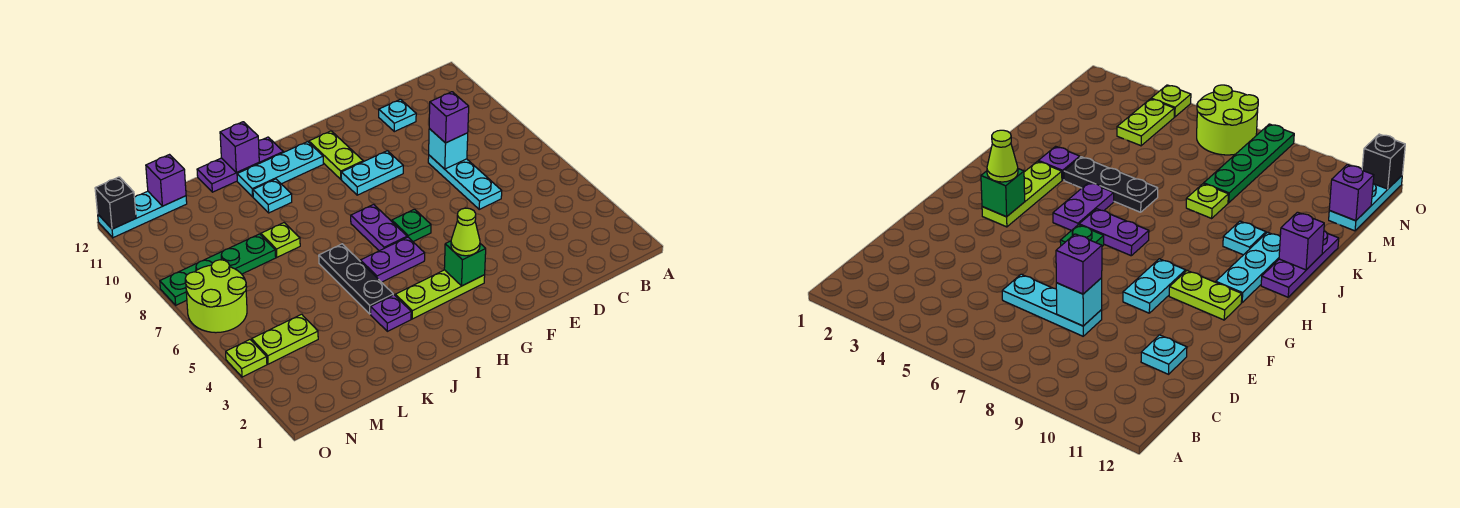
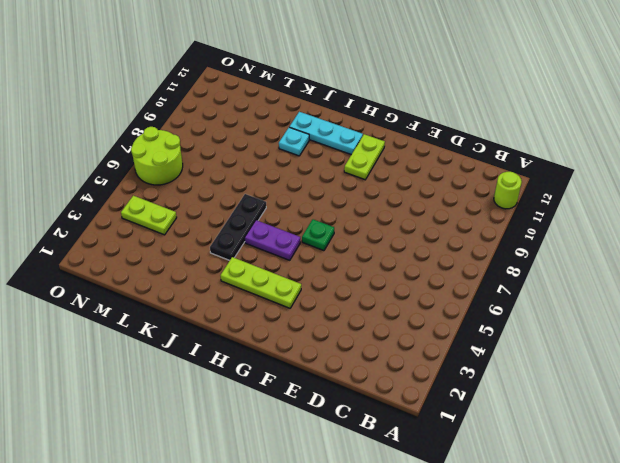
lime round brick A11 level 1 -> none
none -> cyan plate D6:D8 level 1
none -> cyan plate D11 level 1
none -> cyan plate F9:G9 level 1

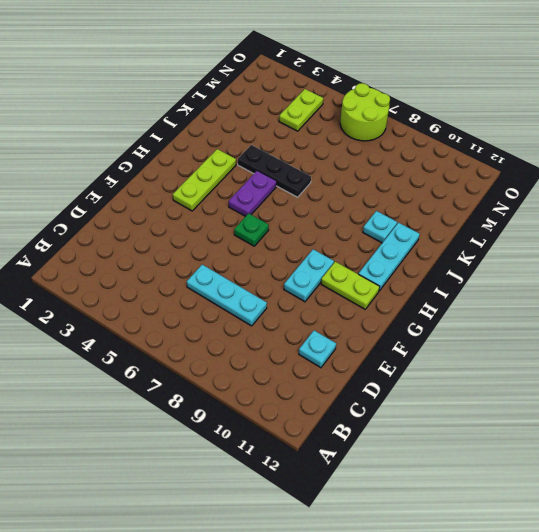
none -> purple plate H6:H7 level 1
none -> purple plate I12:K12 level 1
none -> purple plate J3 level 1

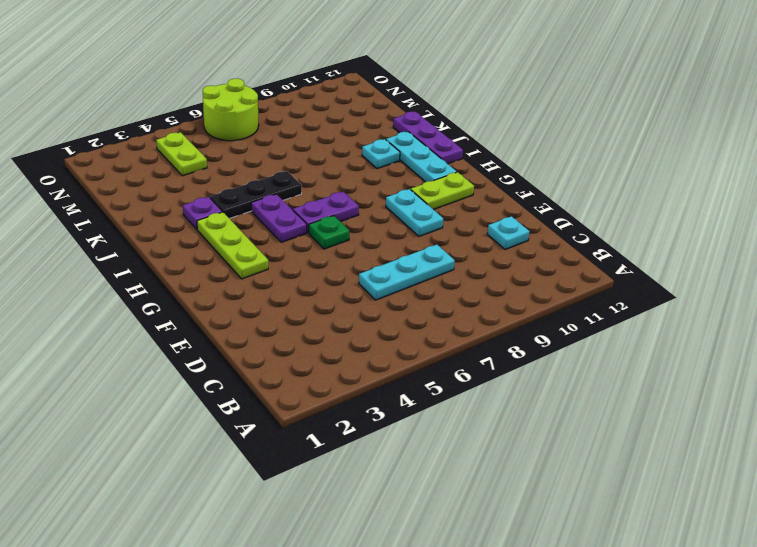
none -> lime plate K8 level 1
none -> green plate L8:O8 level 1
none -> cyan plate M12:O12 level 1

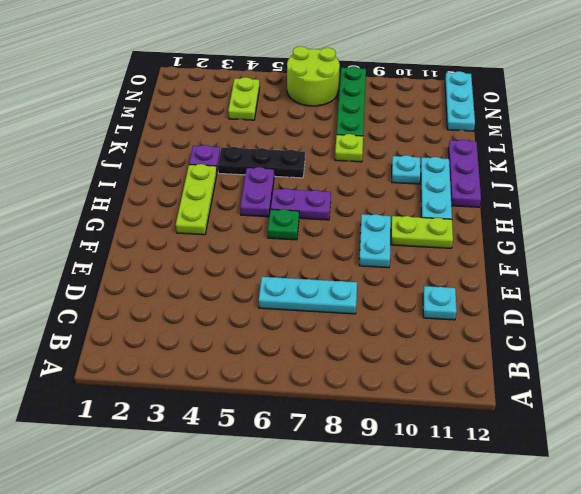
none -> lime plate O4 level 1
none -> cyan brick D8 level 2
none -> green brick G3 level 2

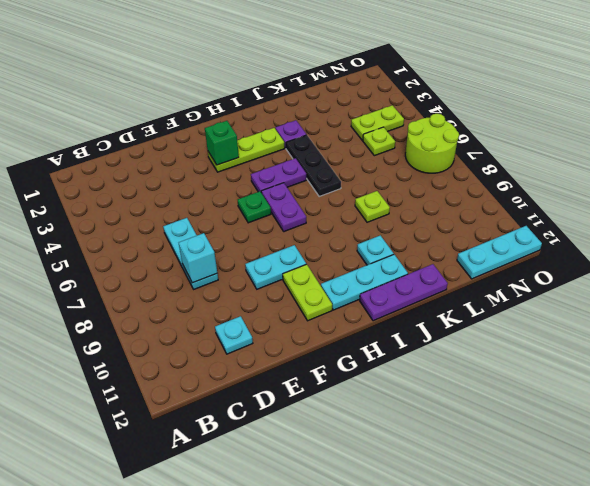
lime plate M5 level 1 -> lime plate O4 level 1
none -> green plate L8:O8 level 1
none -> purple brick J12 level 2
none -> purple brick M12 level 2

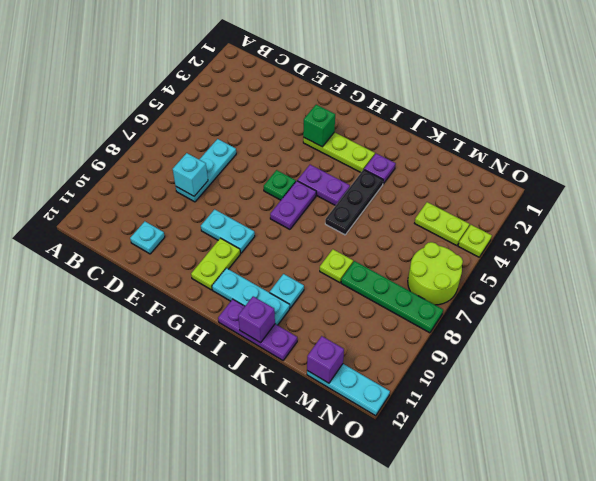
none -> black brick O12 level 2
none -> purple brick D8 level 3
none -> lime cone G3 level 3

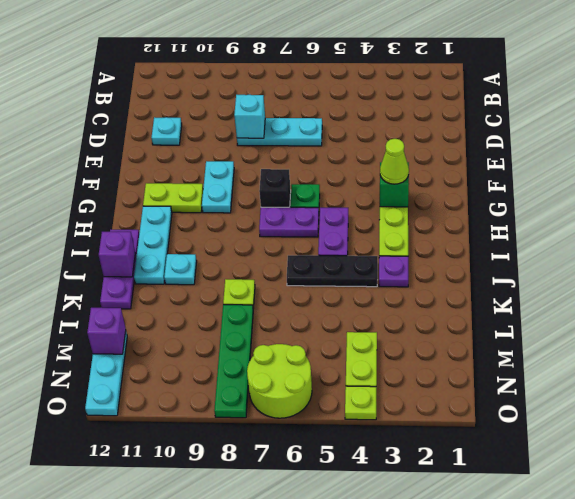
black brick G7 level 1 -> black brick O12 level 2
none -> purple brick D8 level 3

